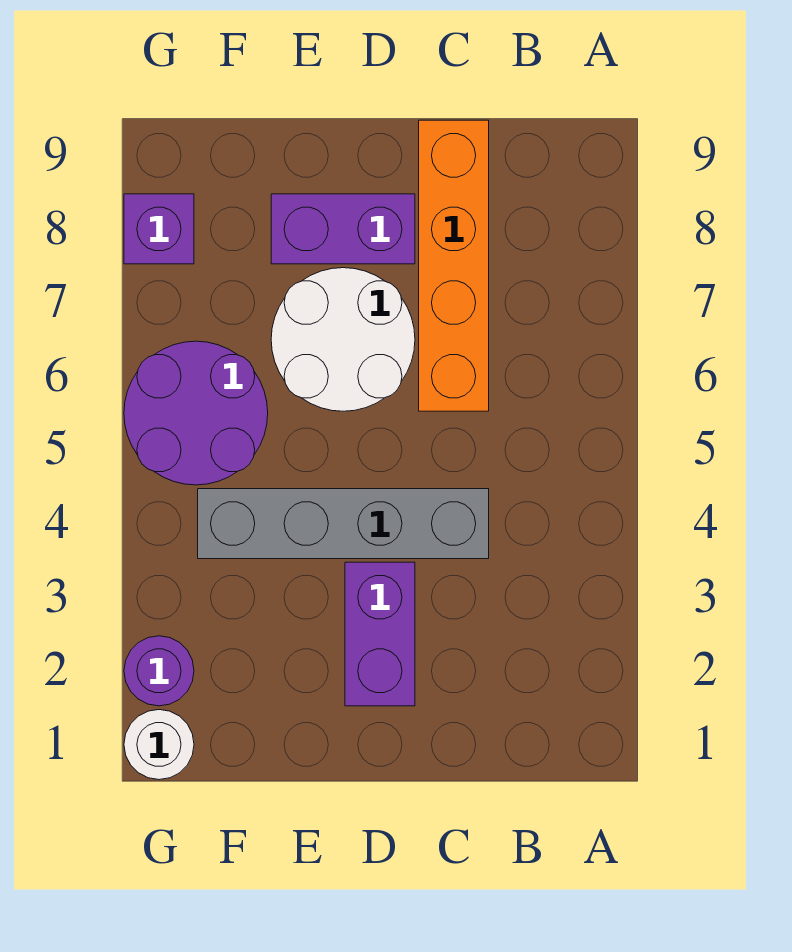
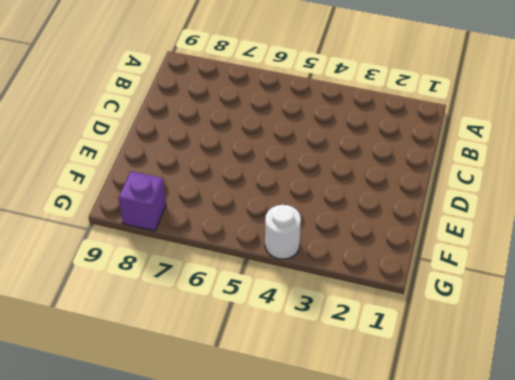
white round brick G4 level 1 -> white round brick G1 level 1
none -> grey brick C4:F4 level 1
none -> orange brick C6:C9 level 1

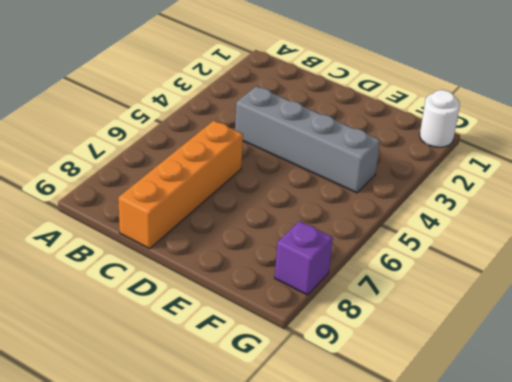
none -> purple brick D2:D3 level 1
none -> white round brick D6:E7 level 1

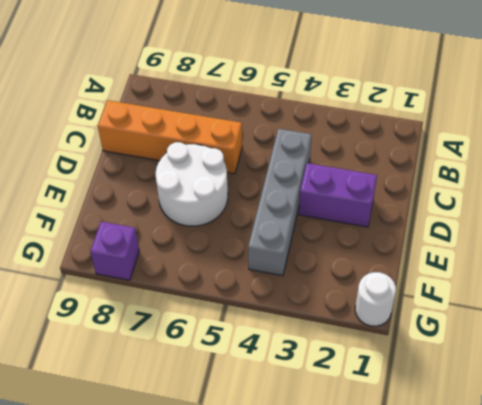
none -> purple brick D8:E8 level 1
none -> purple round brick F5:G6 level 1

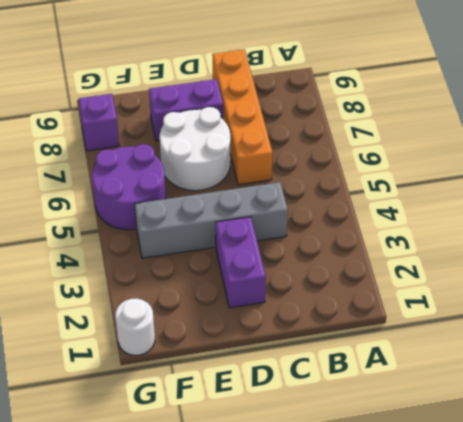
none -> purple round brick G2 level 1

